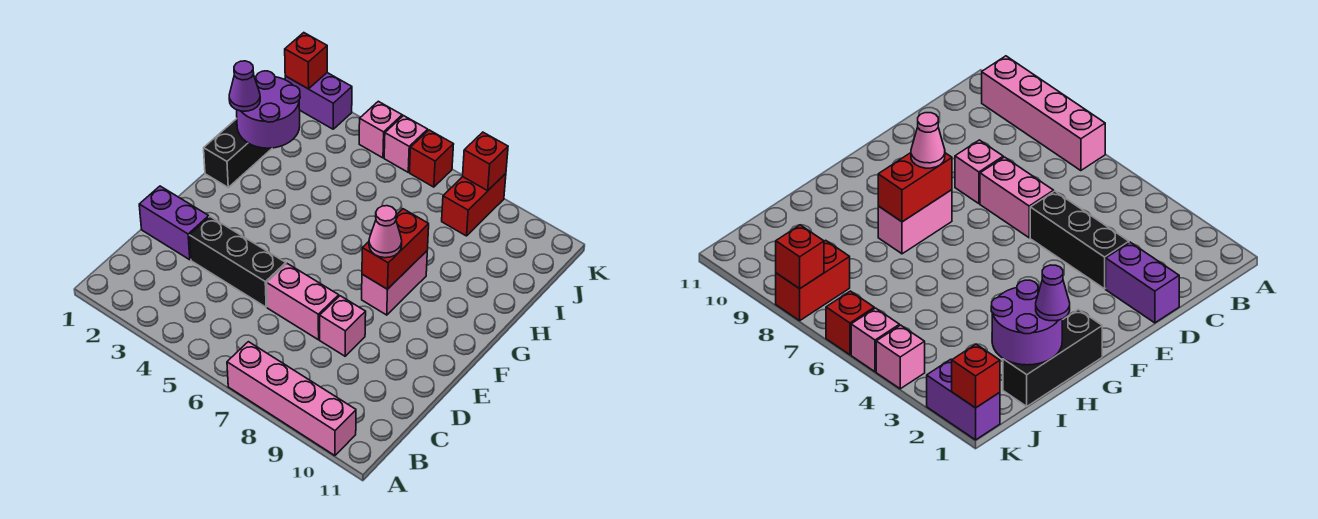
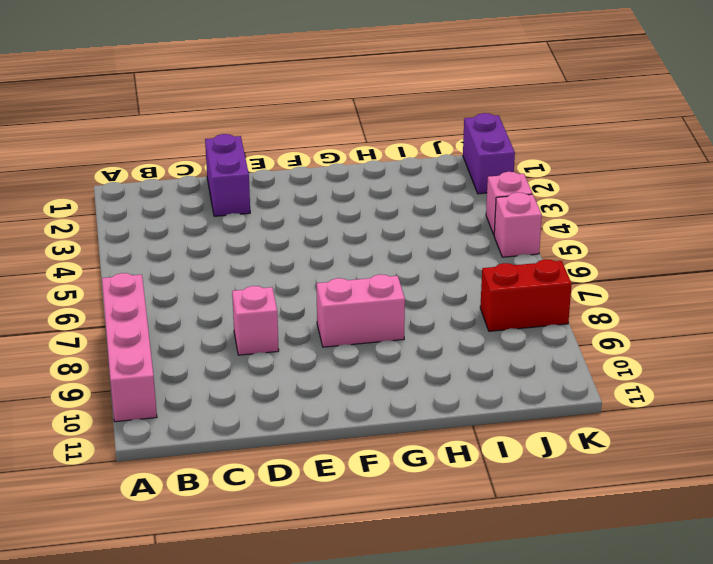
none -> black brick D3:D5 level 1
none -> pink brick D6:D7 level 1
none -> black brick G1:I1 level 1

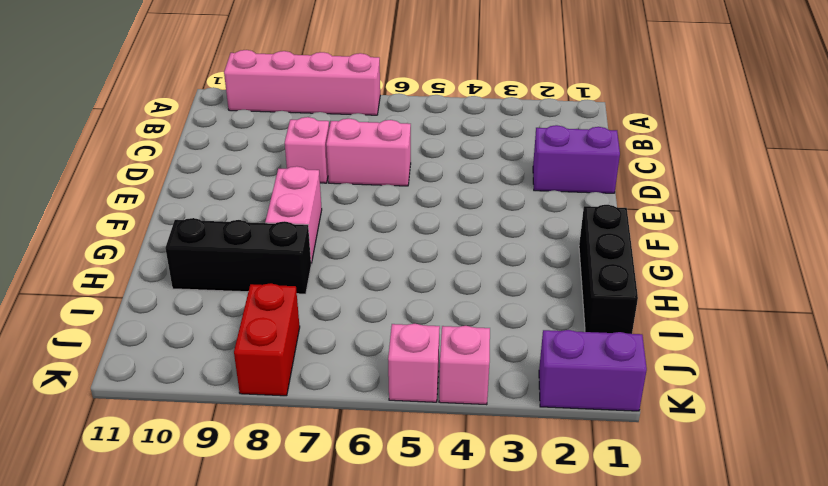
black brick H8:H10 level 1 -> black brick D3:D5 level 1
none -> red brick K6 level 1
none -> red brick F8:G8 level 2
none -> purple round brick H1:I2 level 2

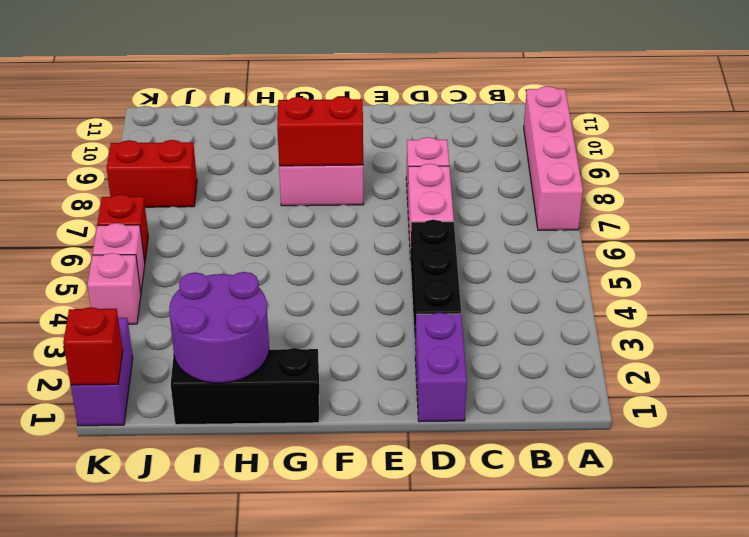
none -> red brick K8 level 2
none -> pink cone F8 level 3
none -> purple cone H1 level 3

